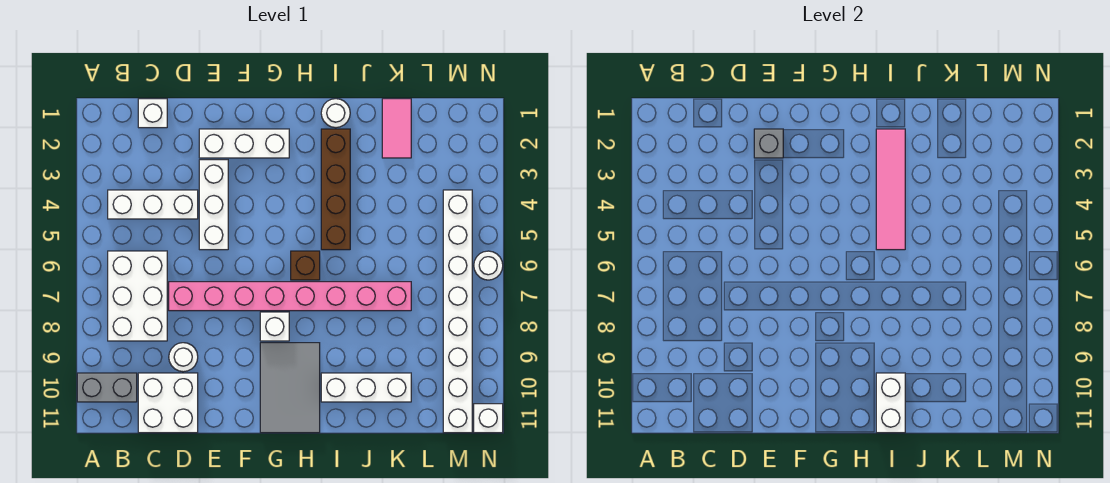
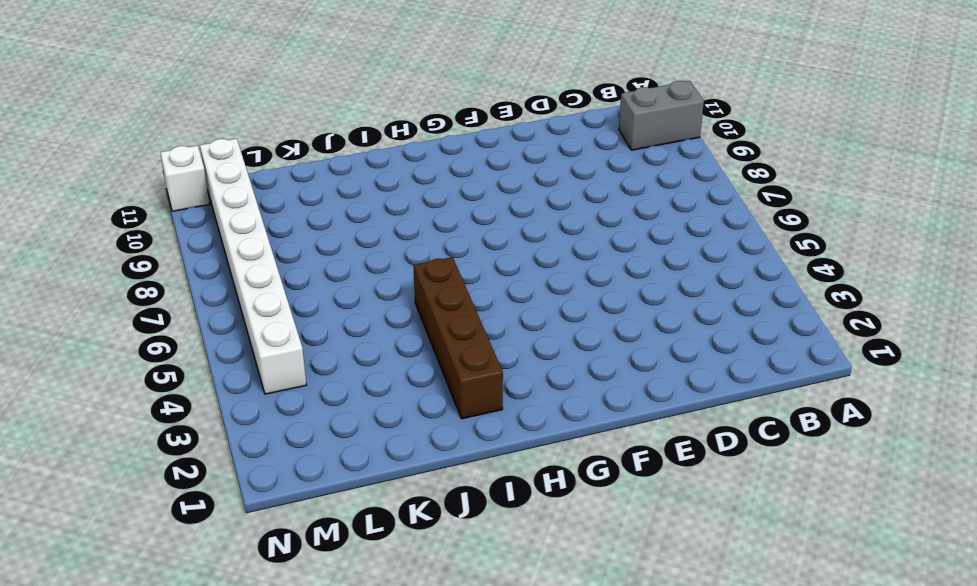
none -> white brick B4:D4 level 1
none -> white brick B6:C8 level 1
none -> white brick C1 level 1

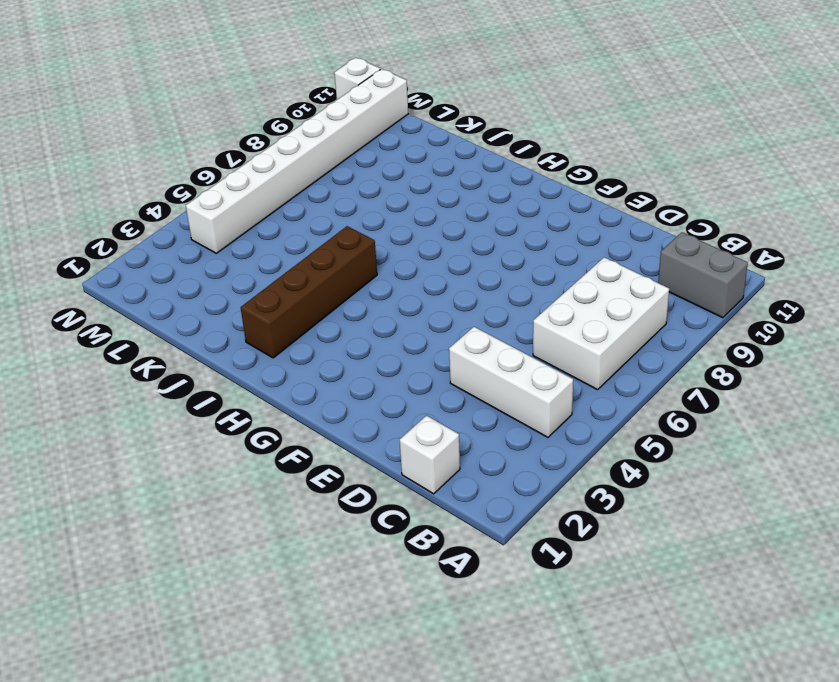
none -> white brick C10:D11 level 1
none -> pink brick D7:K7 level 1
none -> white round brick D9 level 1

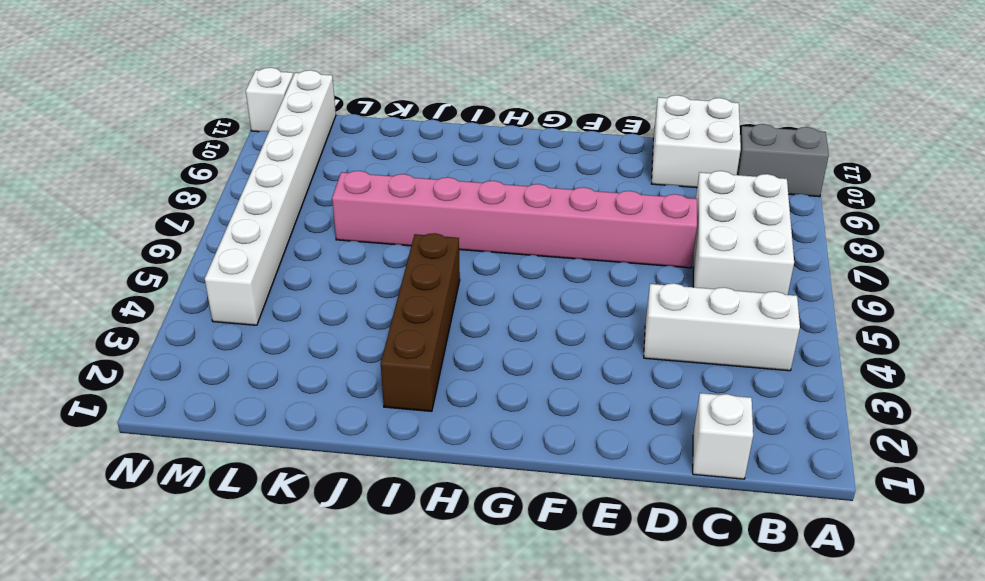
none -> white round brick D9 level 1
none -> white brick E2:G2 level 1
none -> white brick E3:E5 level 1

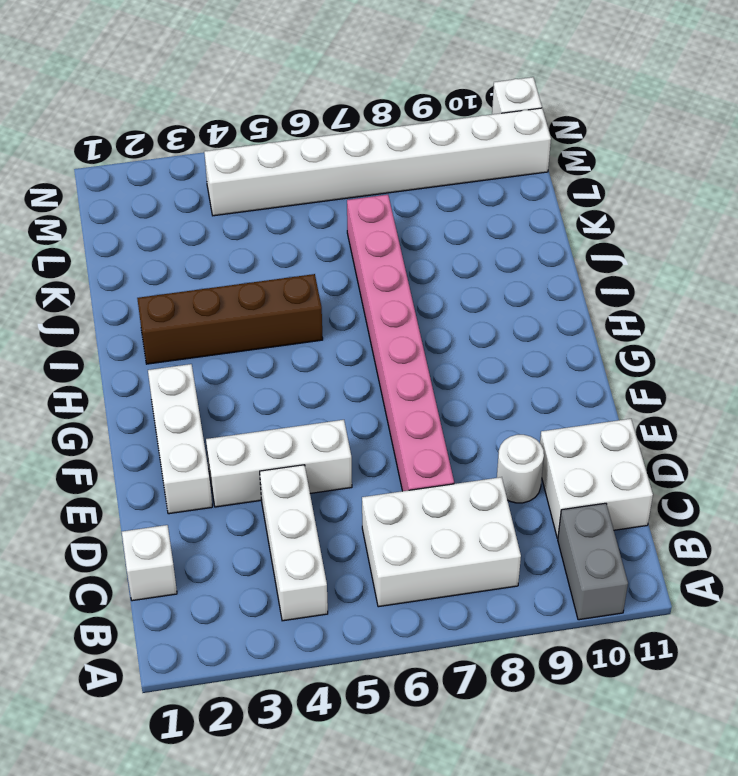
none -> white brick G8 level 1
none -> grey tile G9:H11 level 1
none -> brown brick H6 level 1

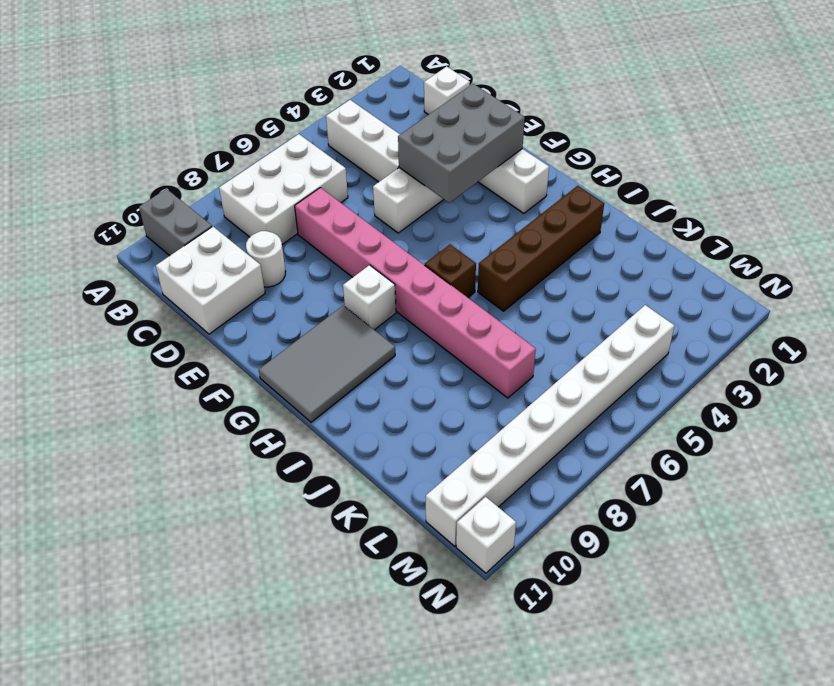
grey brick E2:F4 level 2 -> grey brick E2 level 2
none -> white round brick I1 level 1
none -> white brick I10:K10 level 1
none -> pink tile K1:K2 level 1

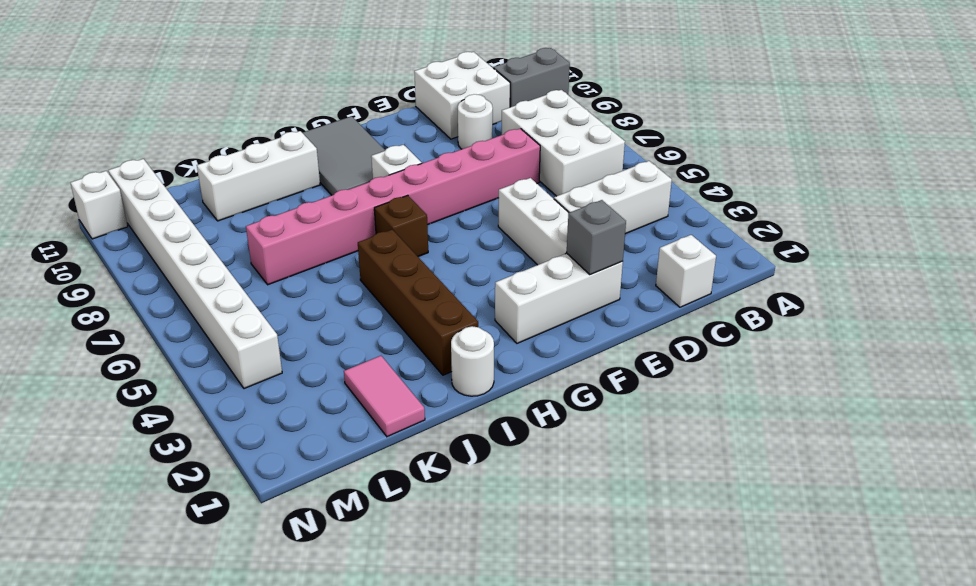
none -> white round brick N6 level 1
none -> pink tile I2:I5 level 2
none -> white brick I10:I11 level 2

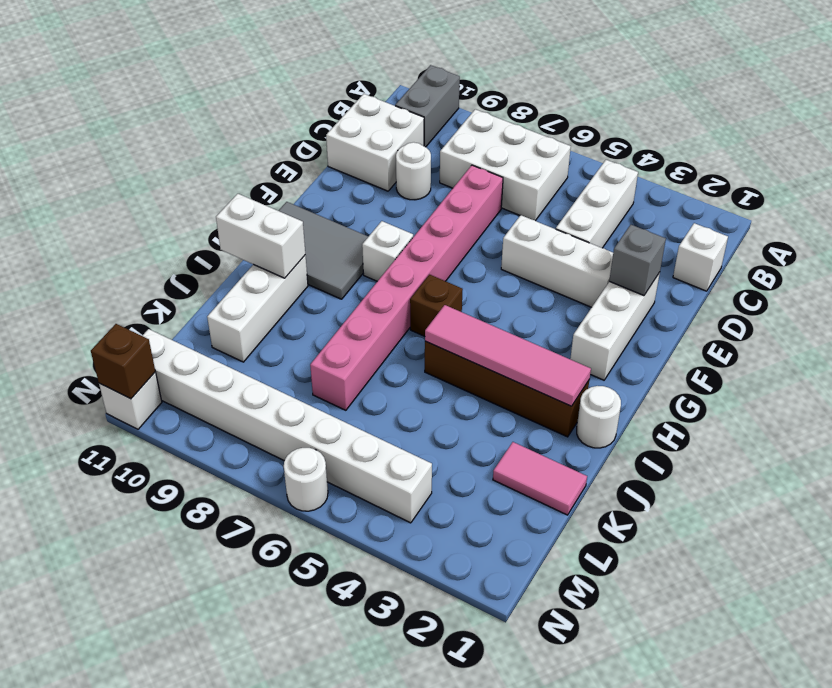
brown brick N11 level 2 -> none

